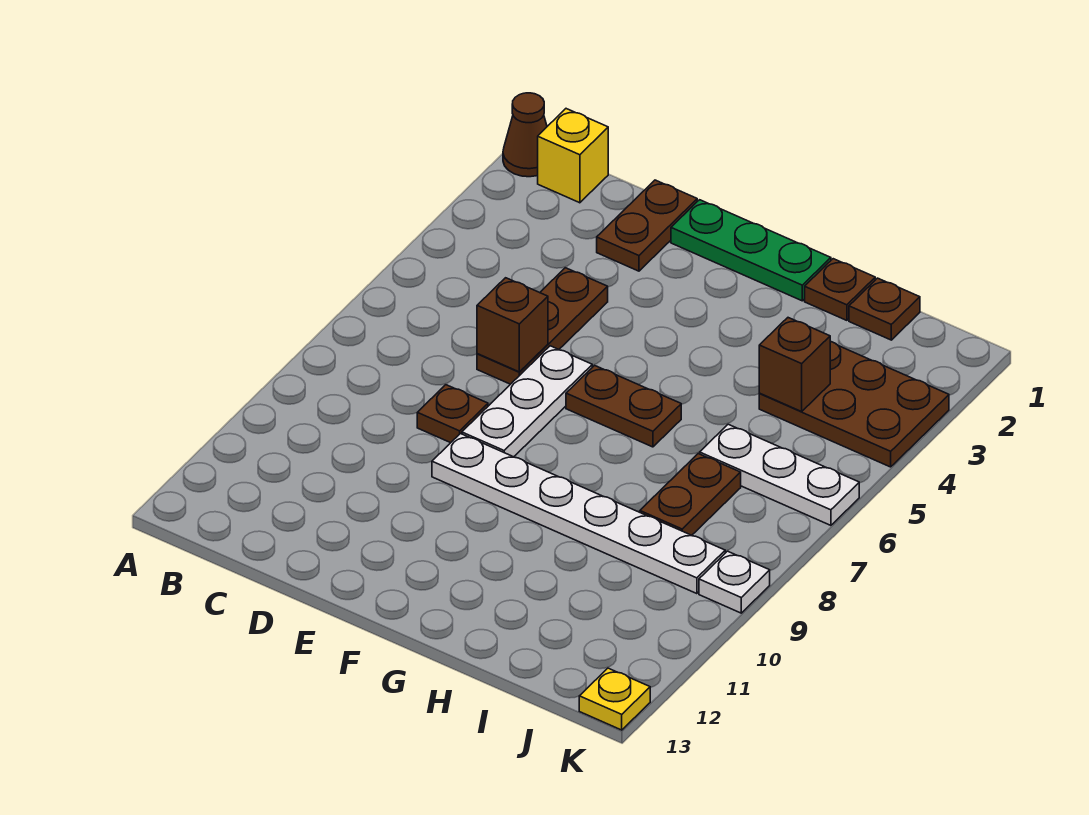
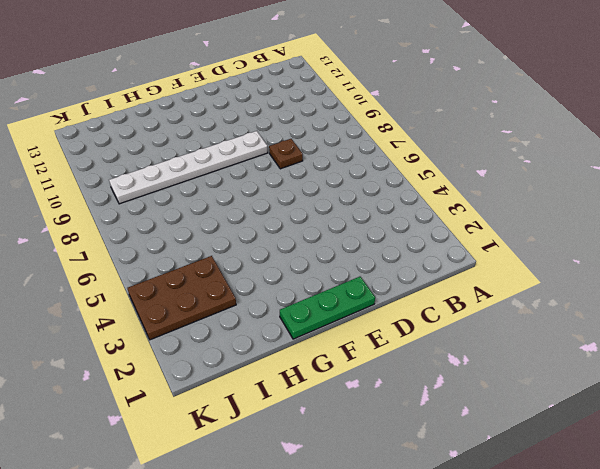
none -> brown cone A1 level 1
none -> yellow brick B1 level 1
none -> brown plate D1:D2 level 1

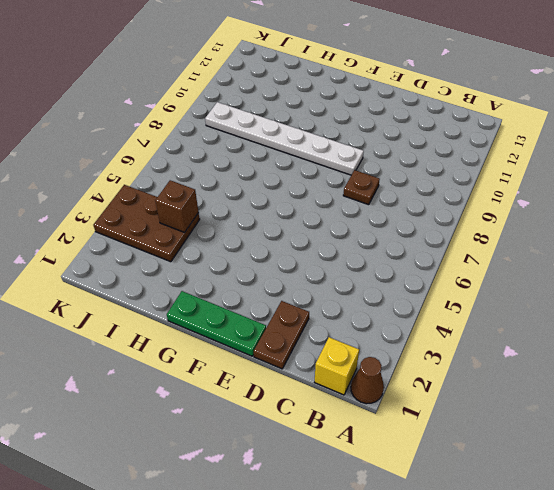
none -> brown plate D4:D6 level 1
none -> white plate E6:E8 level 1
none -> brown plate F6:G6 level 1

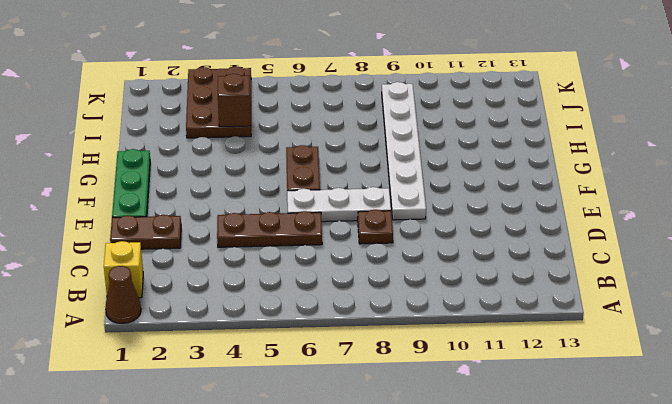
none -> brown plate H1 level 1
none -> brown plate I1 level 1
none -> white plate I6:K6 level 1

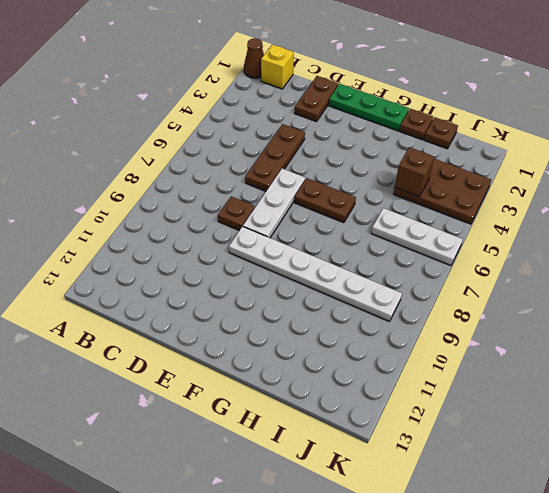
none -> brown plate I7:I8 level 1
none -> white plate K9 level 1
none -> yellow plate K13 level 1

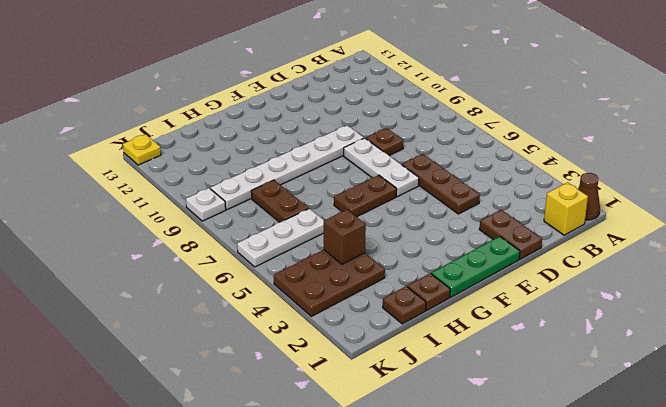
none -> brown brick D6 level 2

